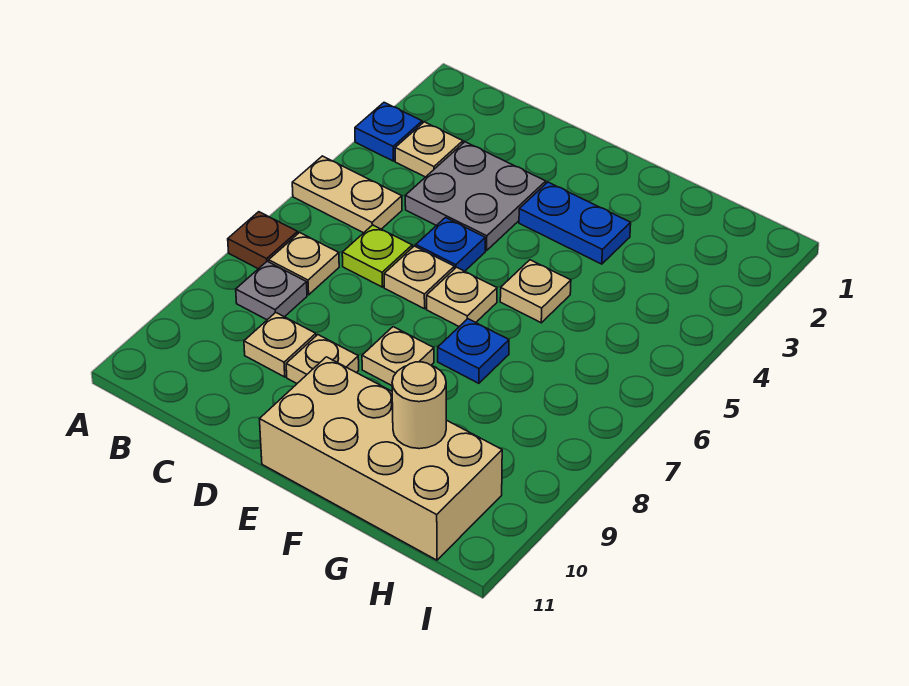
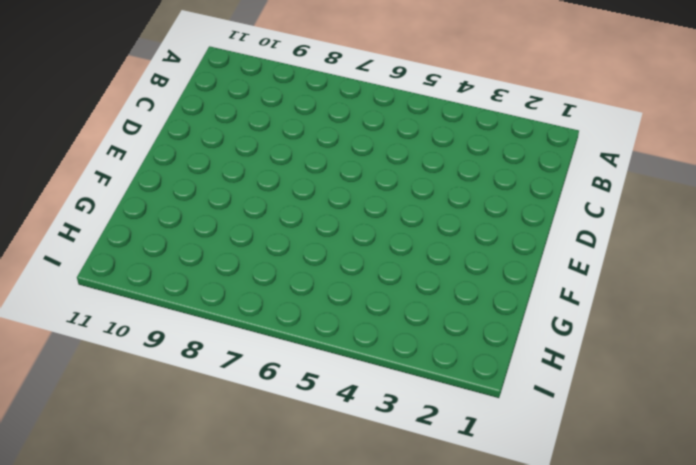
none -> blue plate A3 level 1
none -> tan plate A5:B5 level 1
none -> brown plate A7 level 1

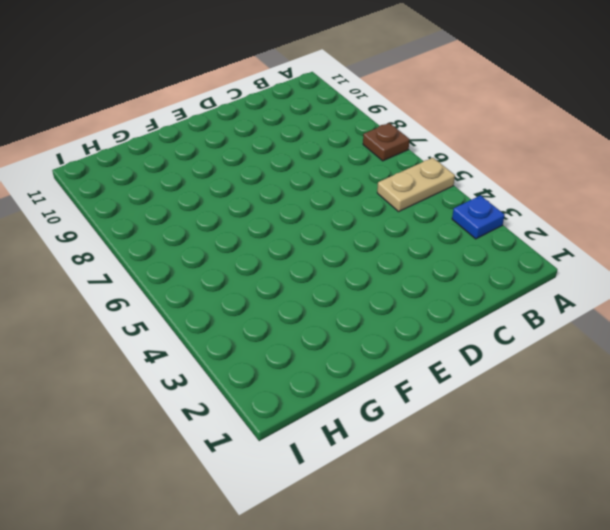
none -> tan plate B3 level 1
none -> tan plate B7 level 1
none -> grey plate B8 level 1

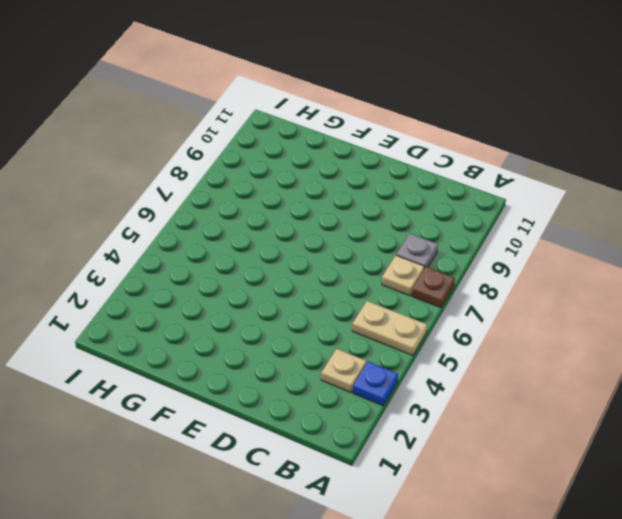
none -> grey plate C3:D4 level 1
none -> lime plate C6 level 1
none -> tan plate C9 level 1

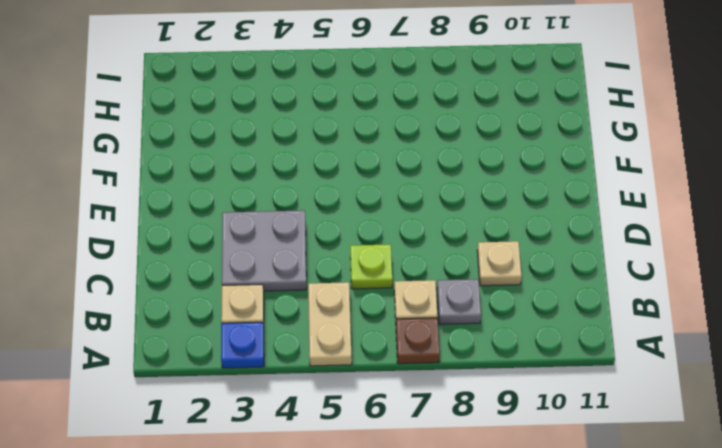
none -> blue plate D5 level 1
none -> tan plate D6 level 1
none -> tan plate D9 level 1

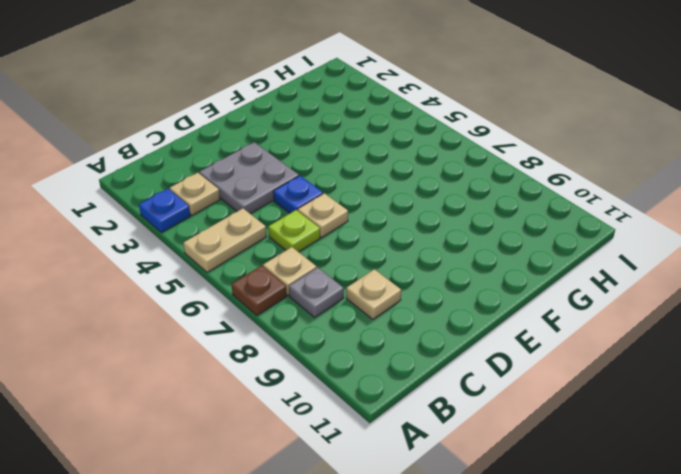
none -> tan plate D9 level 1
none -> blue plate E3:F3 level 1
none -> tan plate E6 level 1

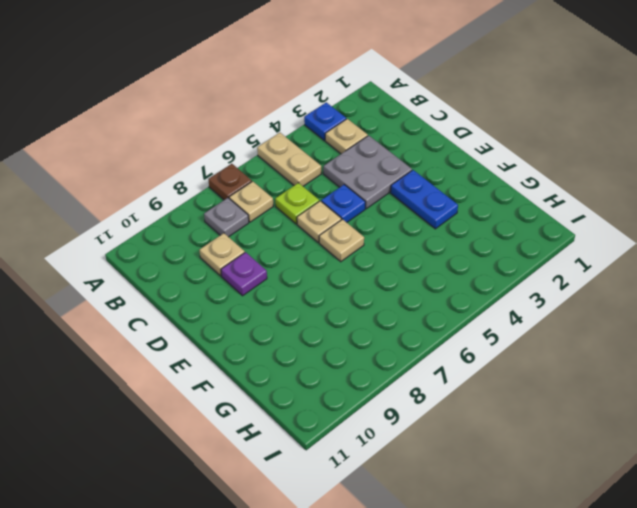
purple plate D9 level 1 -> tan plate D9 level 1
none -> tan plate E8 level 1
none -> tan brick E10:H11 level 1
none -> tan plate F5 level 1

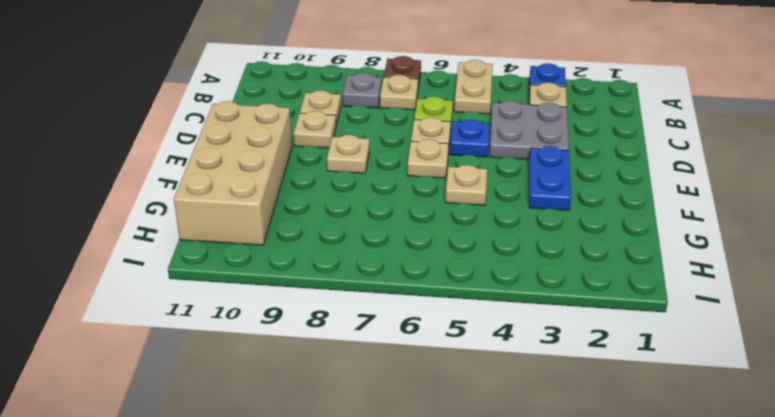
none -> blue plate F7 level 1
none -> tan round brick G10 level 2

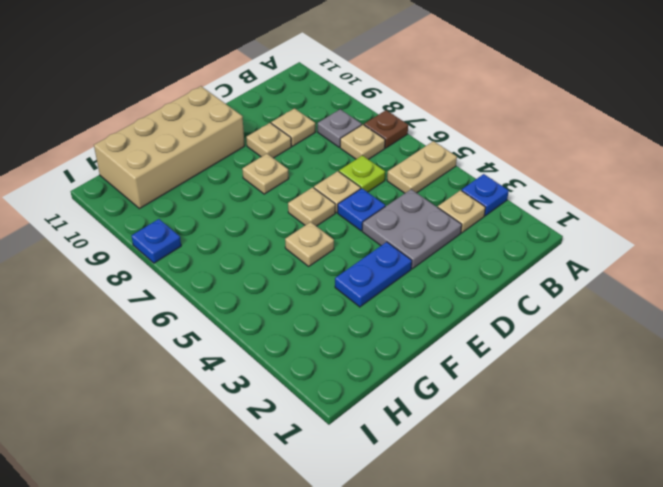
blue plate I8 level 1 -> blue plate F7 level 1
none -> tan round brick G10 level 2

